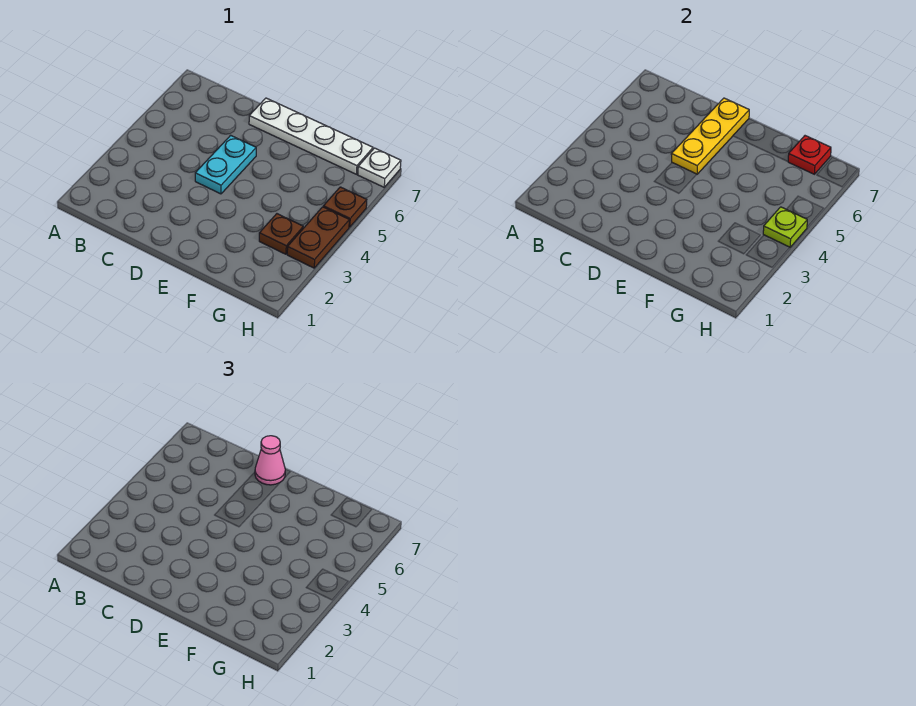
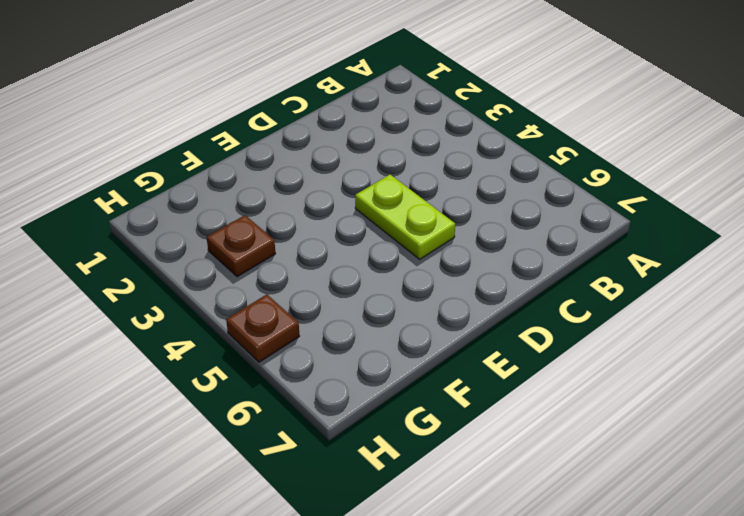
lime plate D4:D5 level 1 -> cyan plate D4:D5 level 1
none -> white plate D7:G7 level 1
none -> brown plate H3:H4 level 1

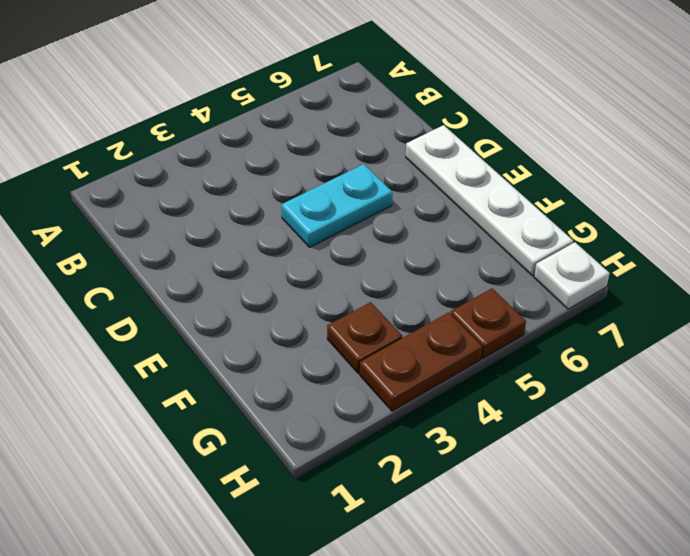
none -> yellow plate D5:D7 level 2
none -> red plate G7 level 2

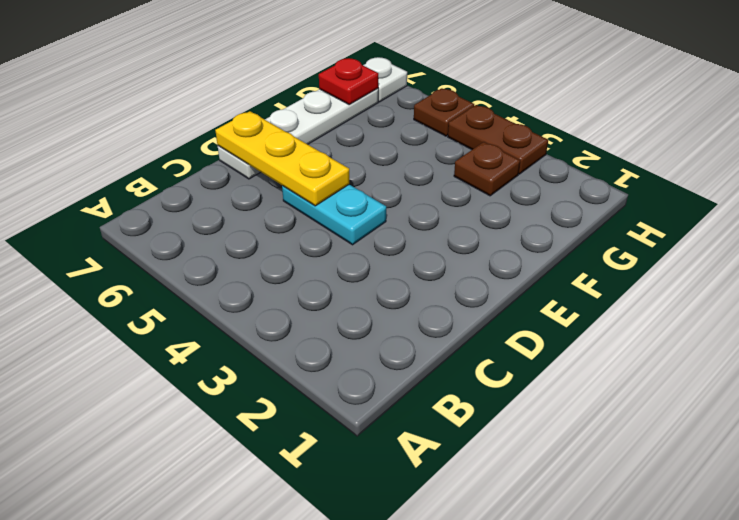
none -> lime plate H4 level 2
none -> pink cone D7 level 3

